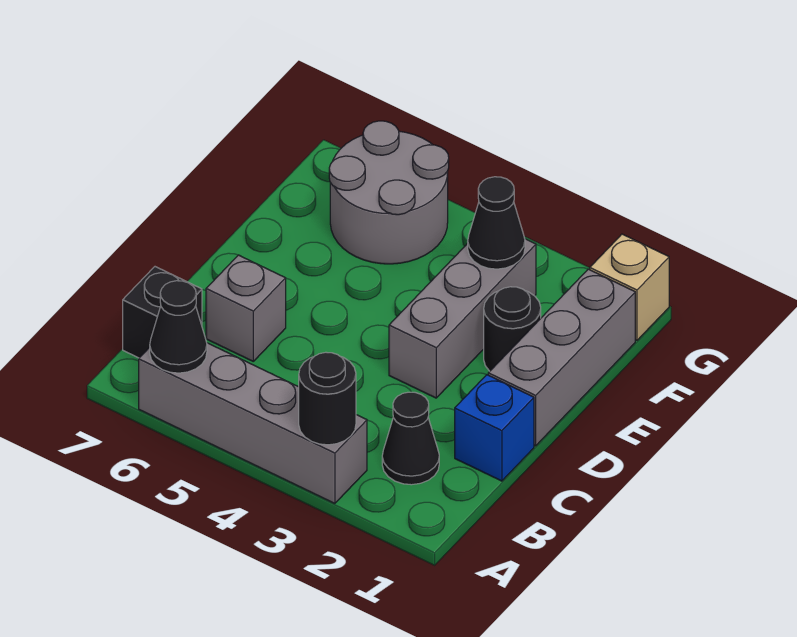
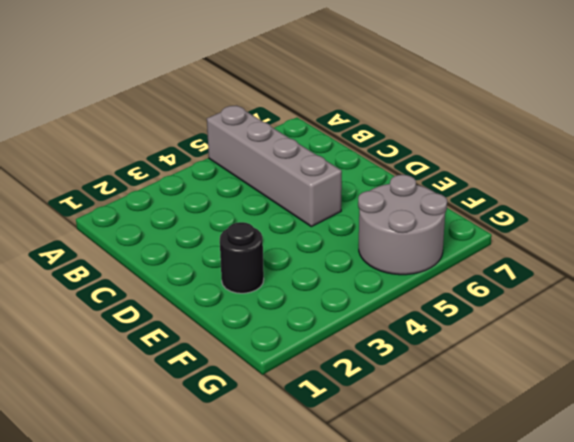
grey brick A5:D5 level 1 -> grey brick A3:A6 level 1
none -> black cone B2 level 1
none -> black brick B7 level 1
none -> blue brick C1 level 1

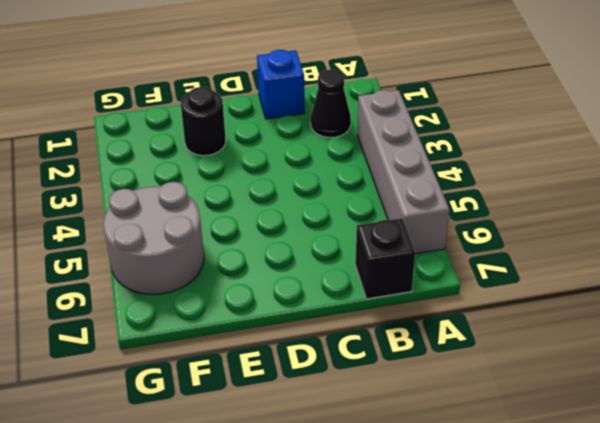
none -> grey brick C6 level 1
none -> grey brick D1:F1 level 1
none -> grey brick D3:F3 level 1

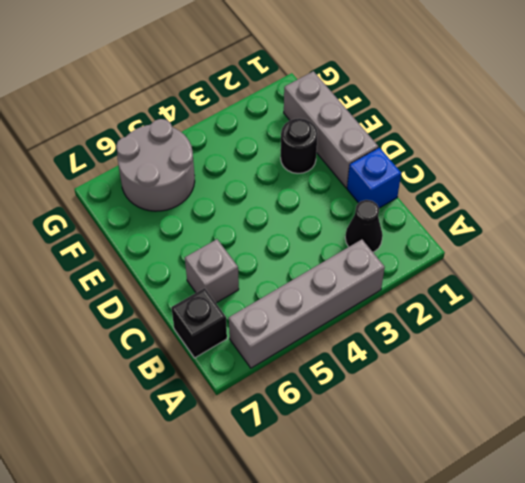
none -> grey brick D3:F3 level 1
none -> tan brick G1 level 1
none -> black round brick A3 level 2

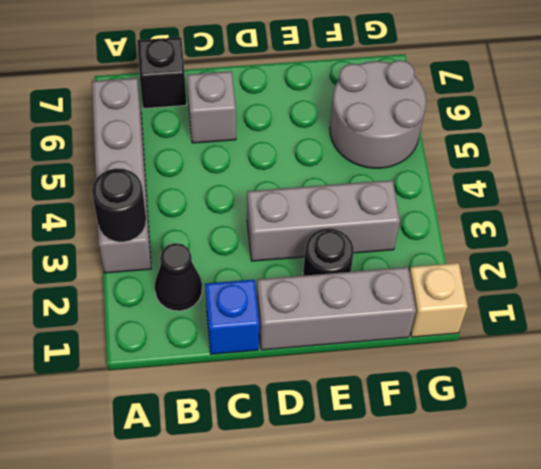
none -> black cone A6 level 2
none -> black cone F3 level 2

